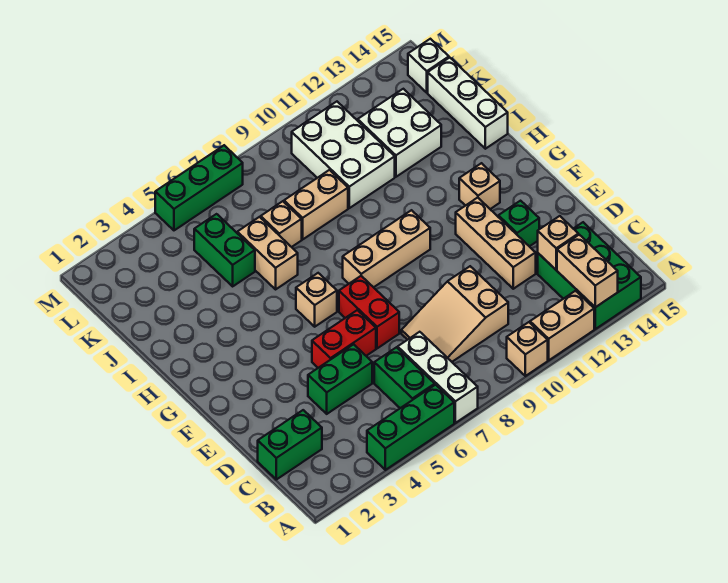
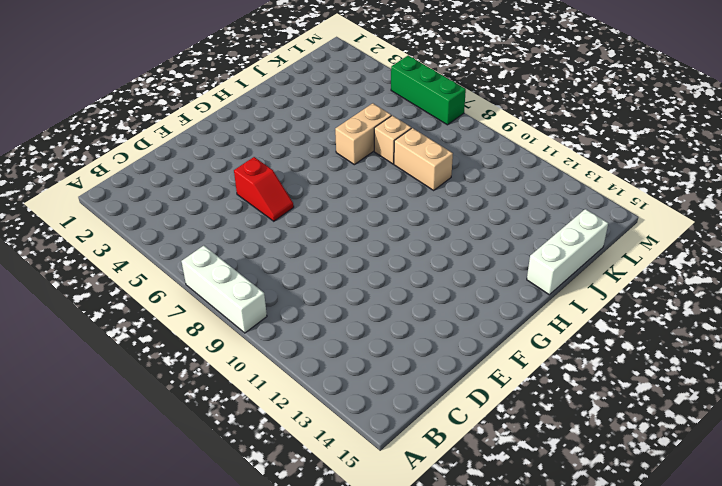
white brick A7:A9 level 1 -> white brick A7:C7 level 1
red slope E5:E6 level 1 top 5 -> red brick E5:E6 level 1
none -> green brick A4:A6 level 1
none -> tan brick A10 level 1
none -> tan brick A11:A12 level 1

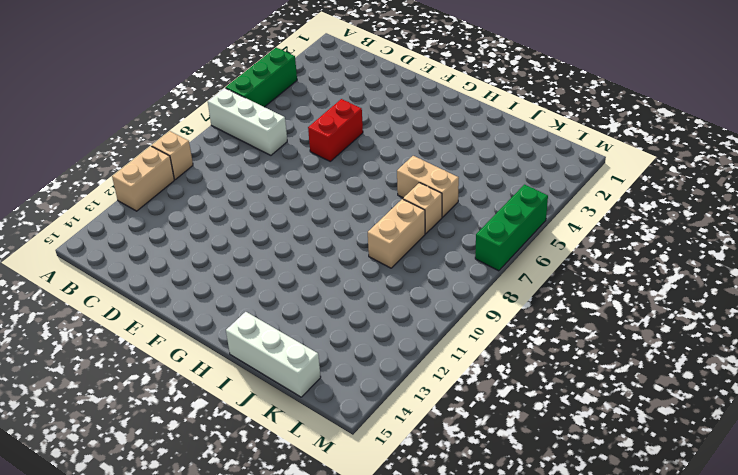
none -> green brick A13:C14 level 1
none -> green brick B6:C6 level 1
none -> green brick C1:C2 level 1

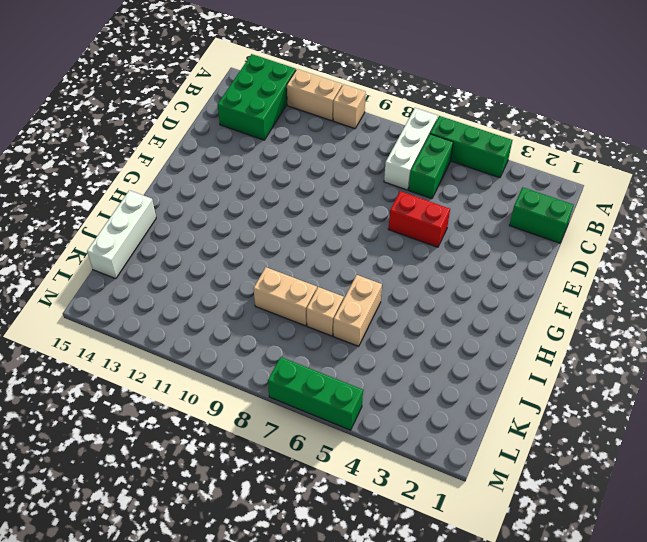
none -> tan slope C8:D10 level 1 top 10
none -> green brick D4:D5 level 1
none -> tan brick D12:F12 level 1

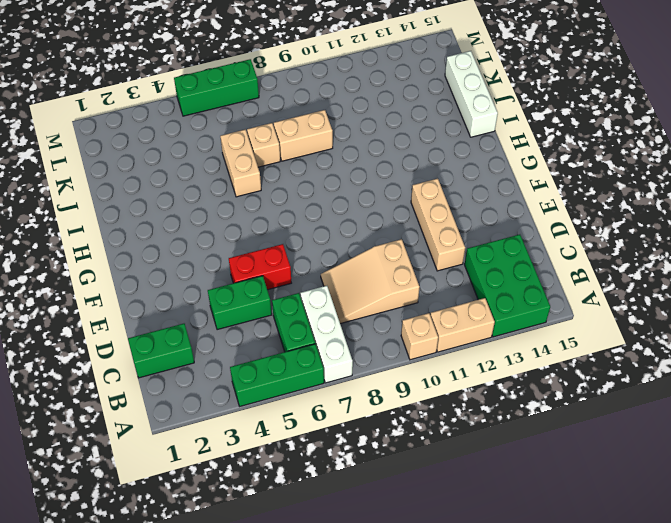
none -> red brick E7:F7 level 1
none -> green brick E13 level 1
none -> tan brick G6 level 1

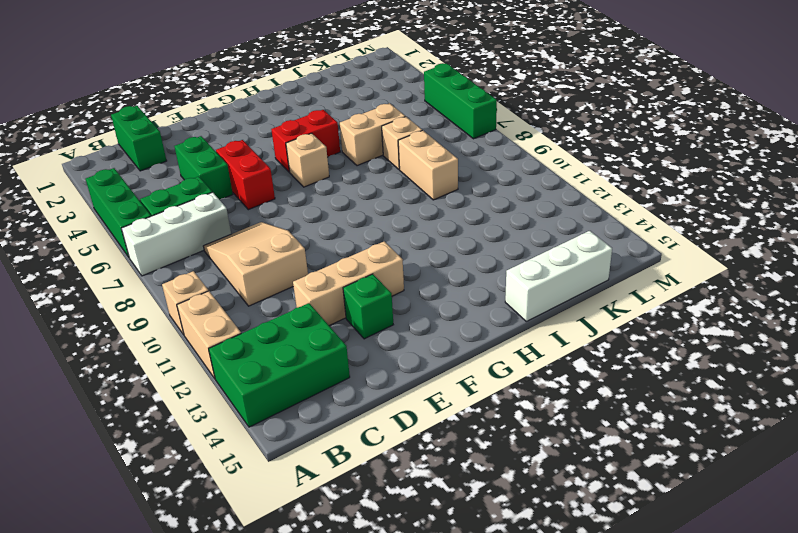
red brick G5:H5 level 1 -> red brick E7:F7 level 1
none -> tan brick G8:G10 level 1
none -> tan brick G13 level 1
none -> green brick J5:K5 level 1

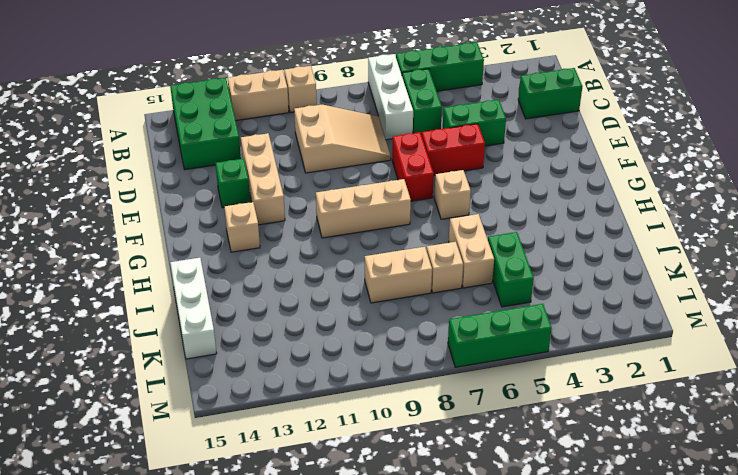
none -> white brick J10:L11 level 1
none -> white brick J12:K13 level 1
none -> white brick L15 level 1

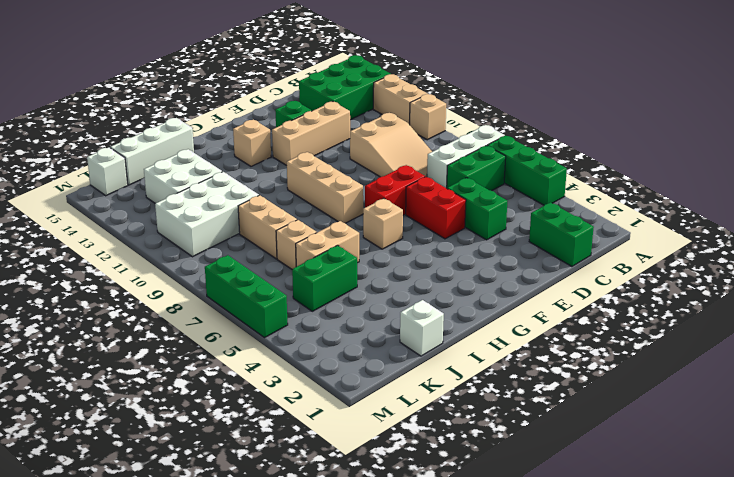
white brick J1 level 1 -> none
none -> tan brick A13:B13 level 2
none -> tan brick C13 level 2

